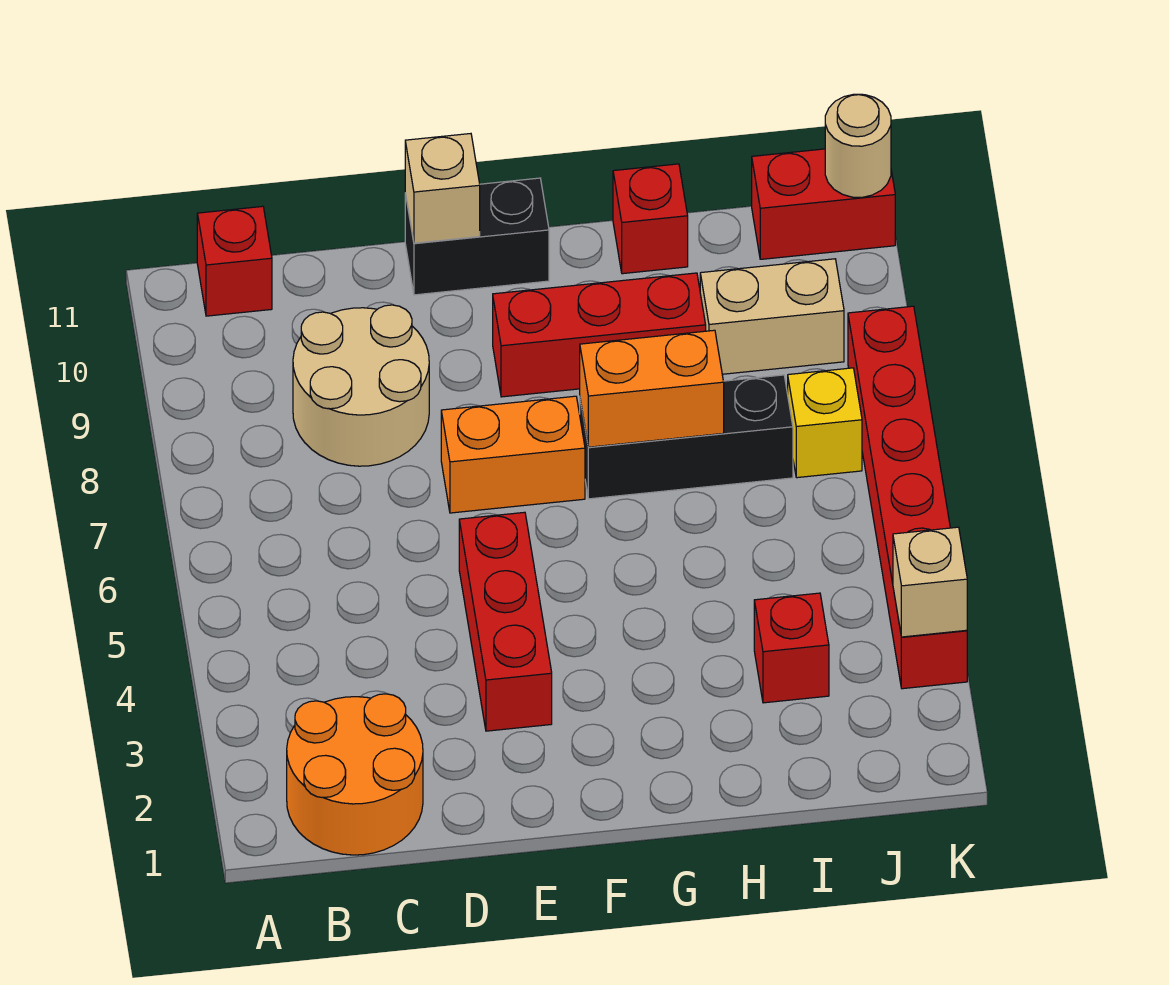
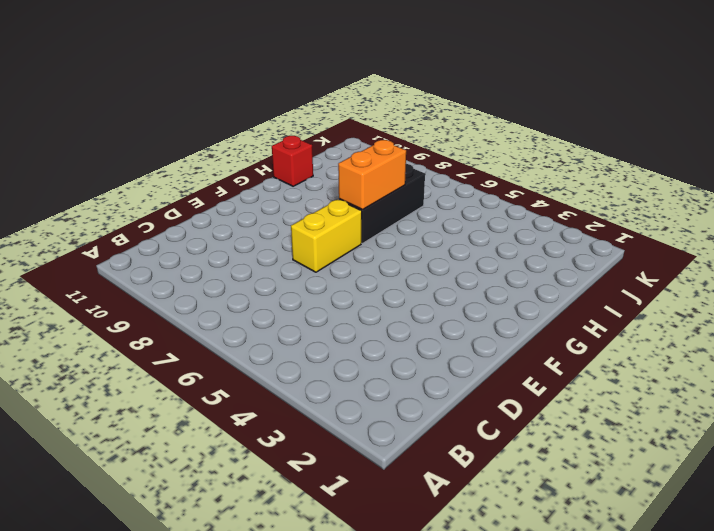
yellow brick E7:F7 level 1 -> orange brick E7:F7 level 1
none -> orange round brick B1:C2 level 1
none -> red brick B11 level 1
none -> tan round brick C8:D9 level 1

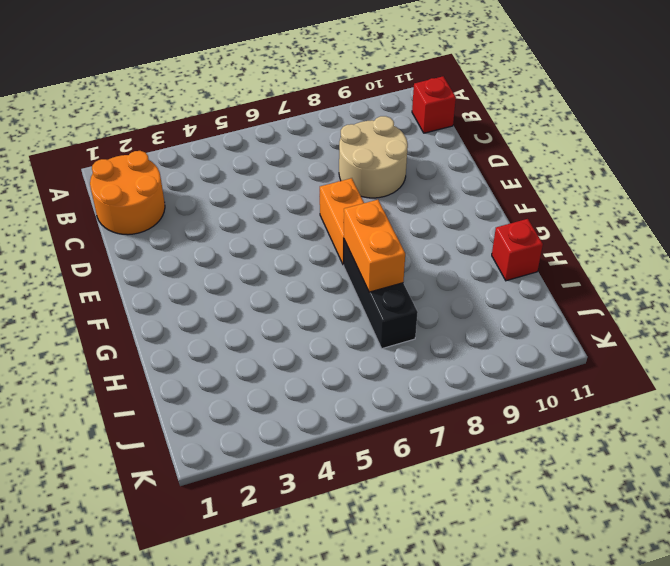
none -> red brick E3:E5 level 1
none -> black brick E11:F11 level 1
none -> red brick F9:H9 level 1

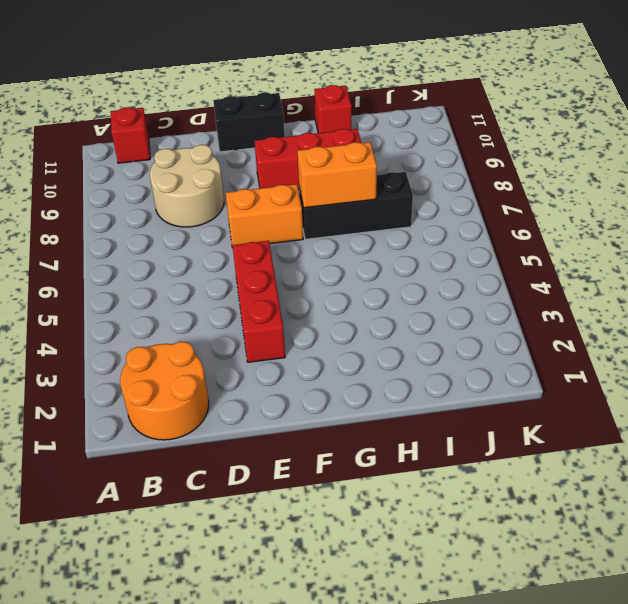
none -> red brick I3 level 1
none -> tan brick I9:J9 level 1
none -> yellow brick J7 level 1

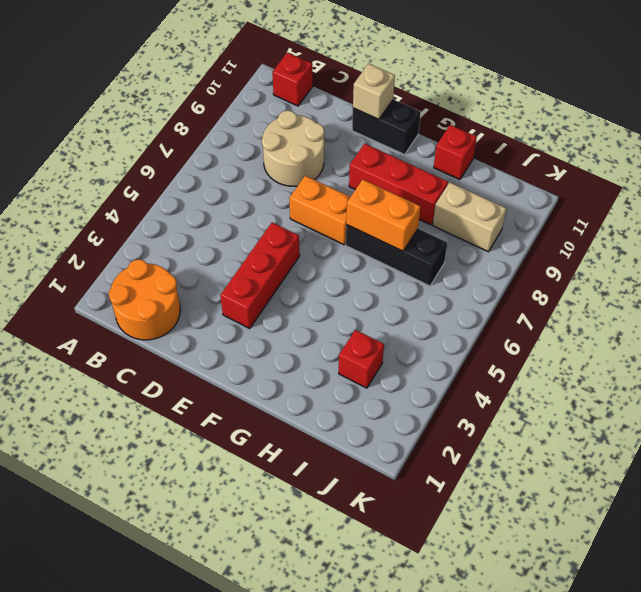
none -> yellow brick J7 level 1
none -> red brick J11:K11 level 1
none -> red brick K3:K8 level 1

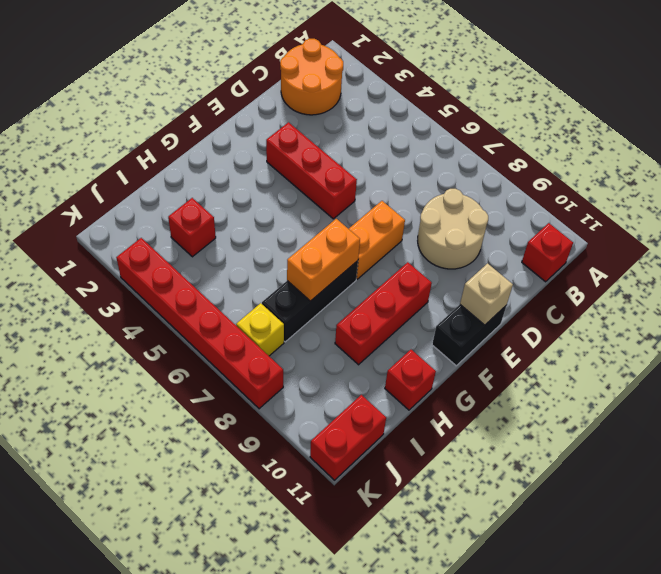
none -> tan brick I9:J9 level 1
none -> tan brick K3 level 2
none -> tan round brick K11 level 2

